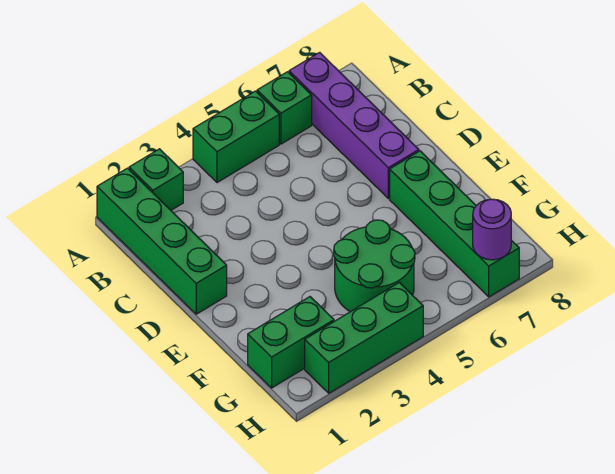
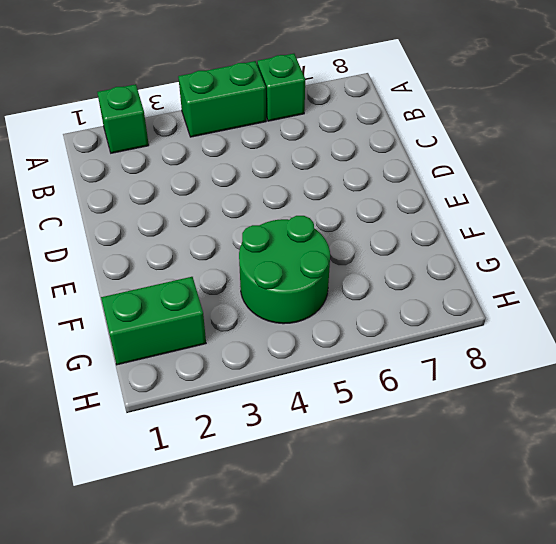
none -> green brick A1:D1 level 1
none -> purple brick A7:D7 level 1

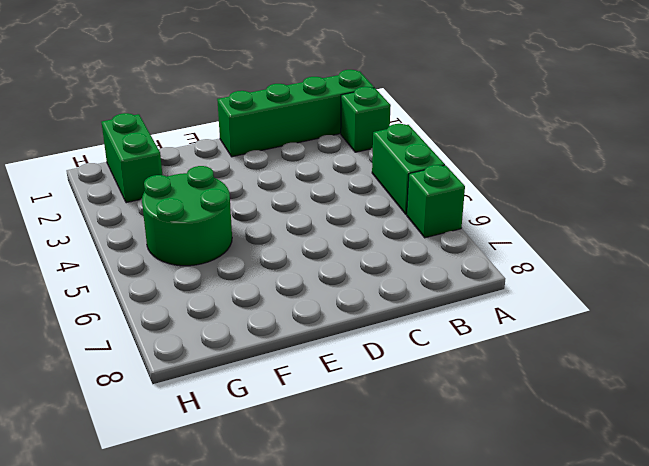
none -> purple brick A7:D7 level 1
none -> green brick E7:H7 level 1

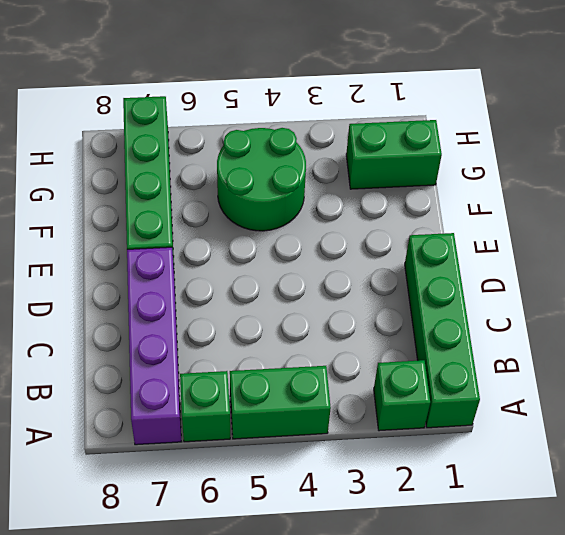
none -> green brick H2:H4 level 1
none -> purple round brick H7 level 2

